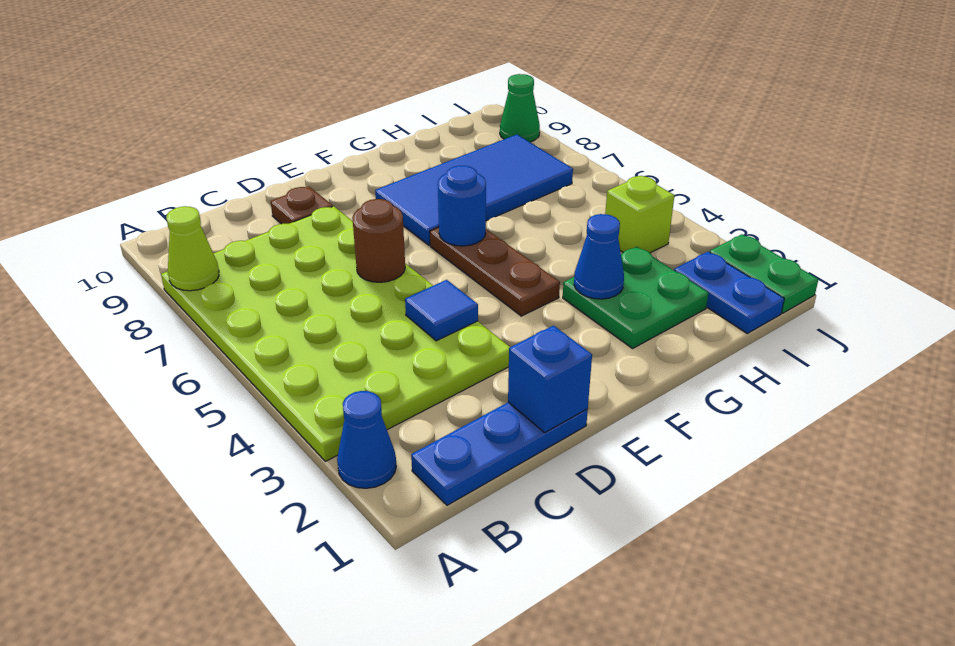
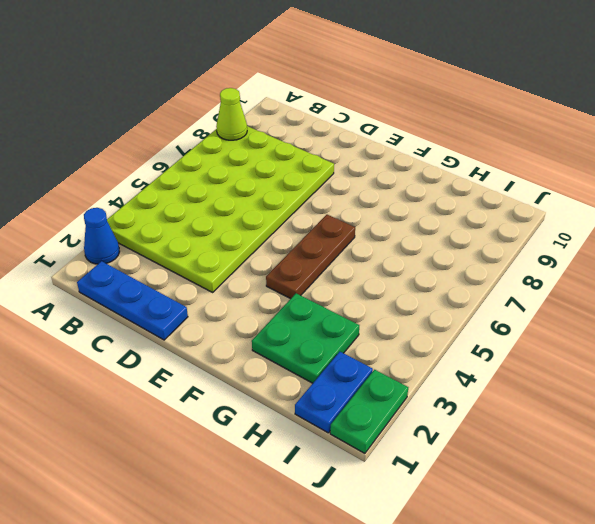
none -> brown plate D9 level 1
none -> blue tile F7:I8 level 1
none -> lime brick I4 level 1

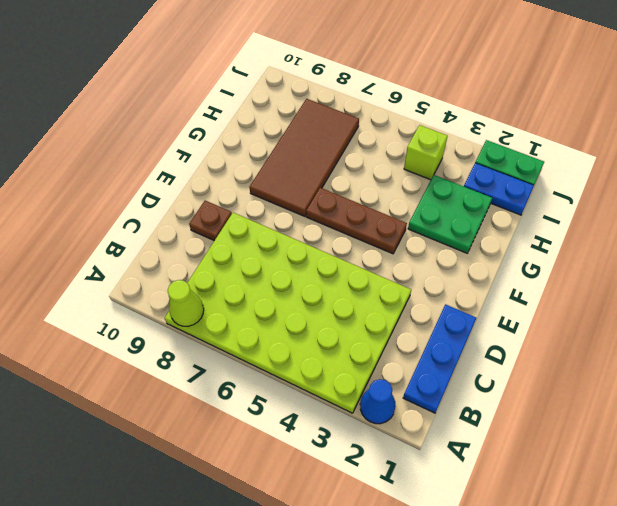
brown tile F7:I8 level 1 -> blue tile F7:I8 level 1
none -> green cone J9 level 1
none -> blue brick D1 level 2
none -> blue tile D4 level 2

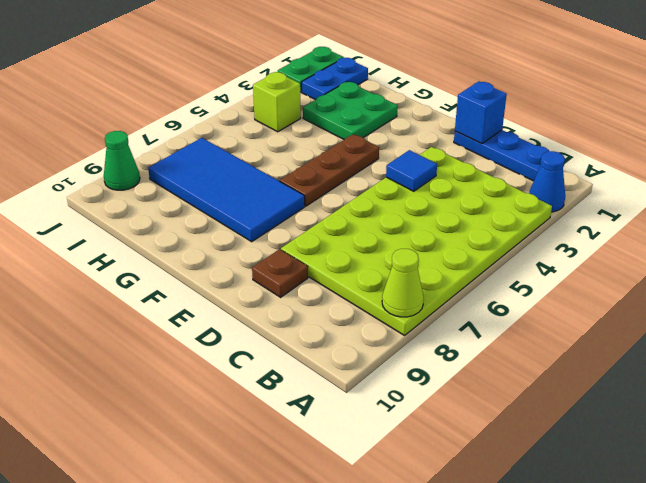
none -> brown round brick D6 level 2
none -> blue round brick F6 level 2
none -> blue cone G3 level 2

